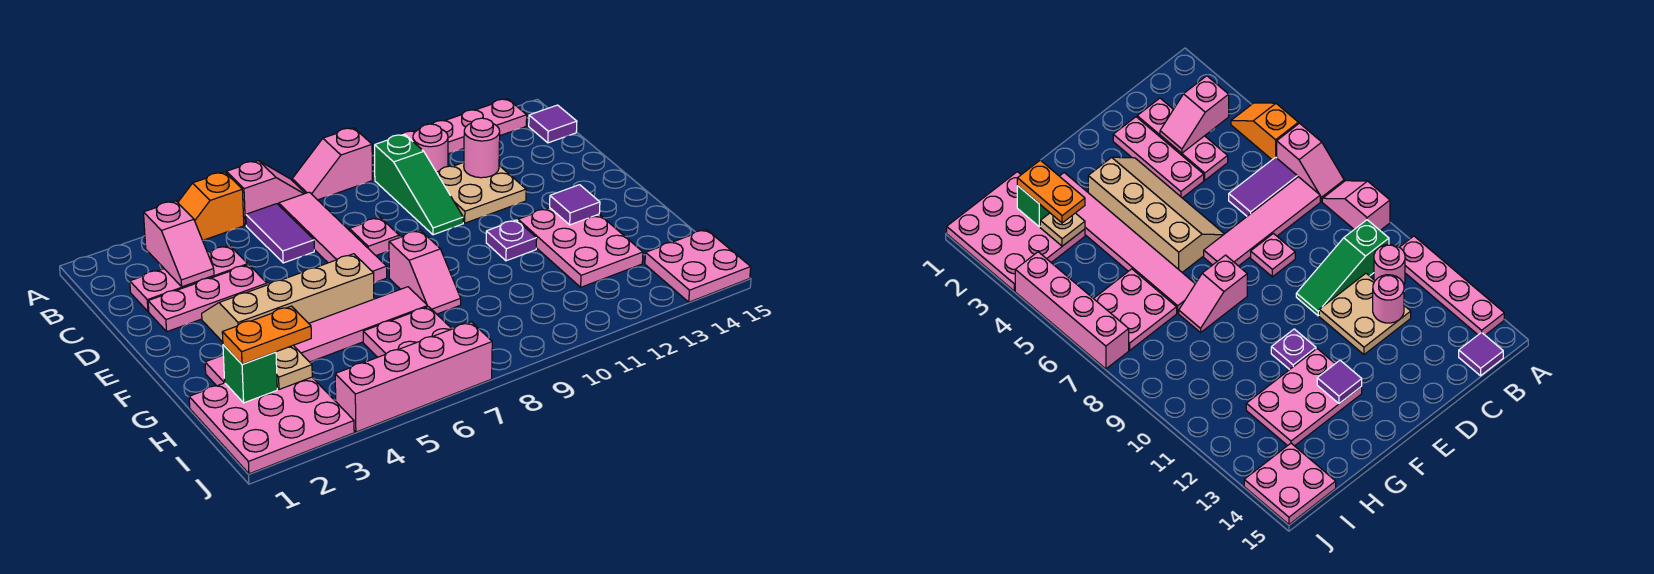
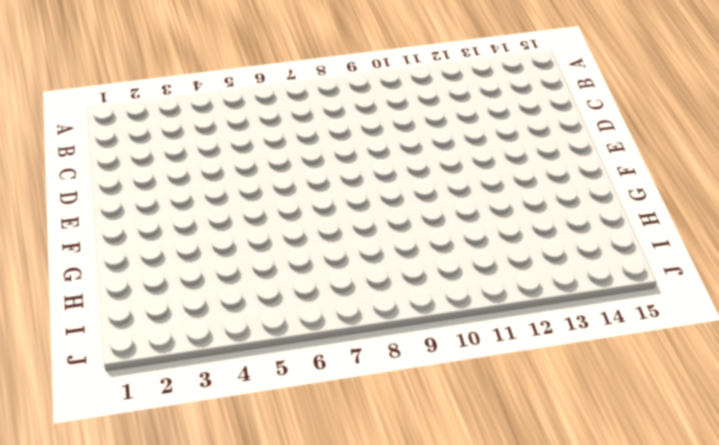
none -> orange slope A4:A5 level 1 top 5
none -> pink slope A6:A7 level 1 top 6
none -> pink slope A8:A9 level 1 top 9

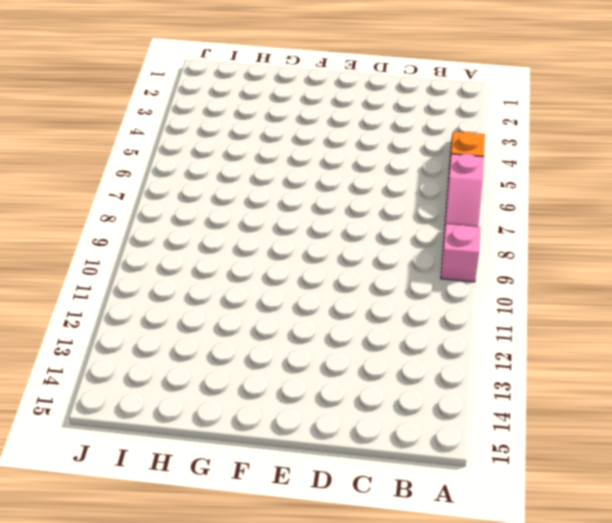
none -> pink plate A11:A14 level 1
none -> purple tile B6:C6 level 1
none -> pink tile B7:E7 level 1

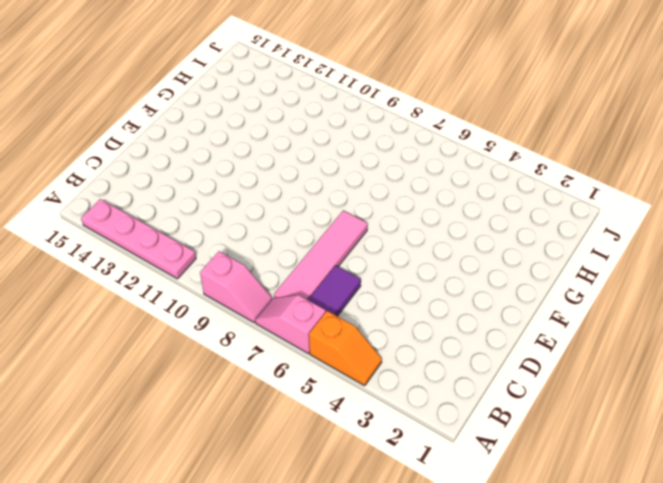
none -> green slope B10:D10 level 1 top B
none -> pink round brick B11 level 1
none -> purple tile B15 level 1

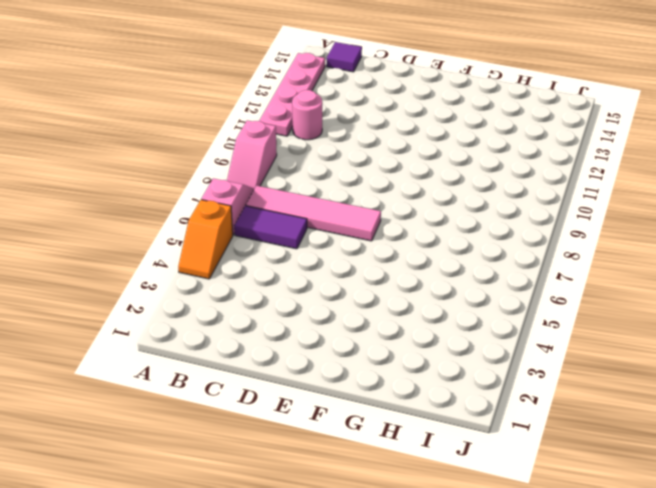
none -> green slope B10:D10 level 1 top B
none -> pink plate C2:C4 level 1
none -> tan plate C11:D12 level 1

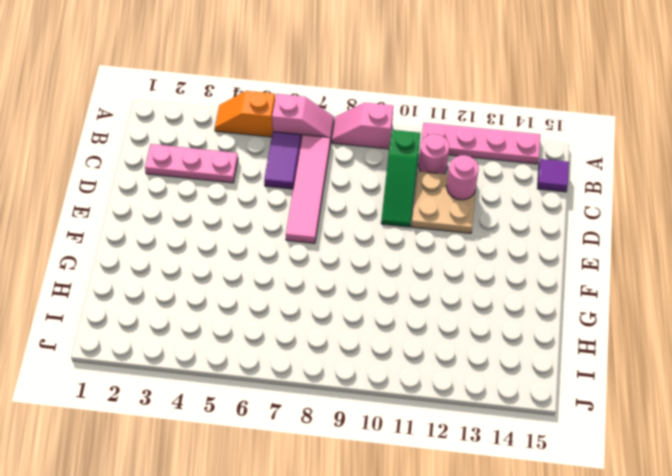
none -> pink plate D2:D4 level 1
none -> pink plate D8 level 1
none -> tan slope E3:F6 level 1 top F

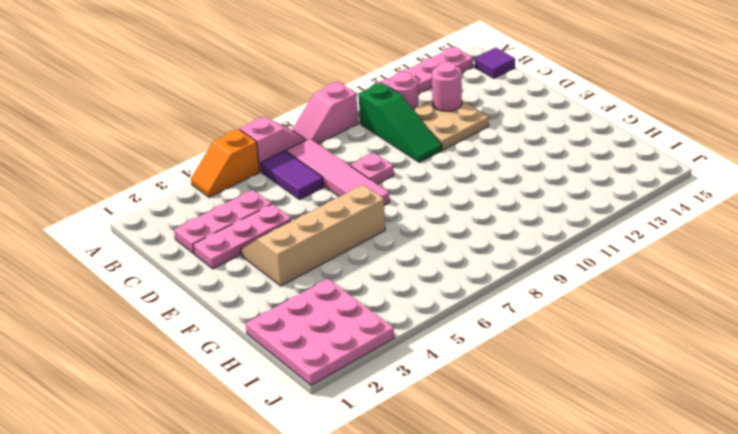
none -> pink slope F8:G8 level 1 top F
none -> purple plate F11 level 1
none -> pink plate F12:H13 level 1

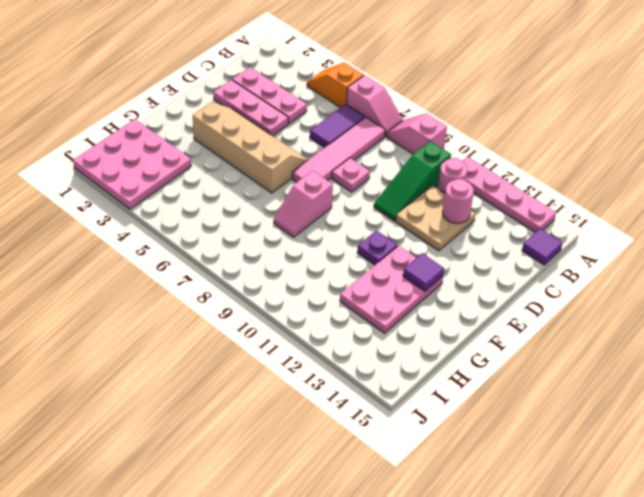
none -> pink tile G2:G7 level 1
none -> pink plate H6:I7 level 1
none -> pink plate I14:J15 level 1

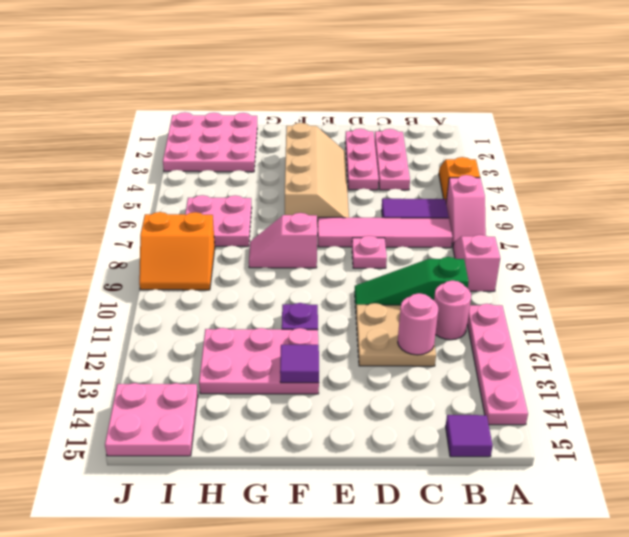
orange slope I8:J9 level 1 top 8 -> none
none -> pink tile G2:G7 level 1
none -> pink brick J4:J7 level 1
none -> pink slope B3:C3 level 2 top B

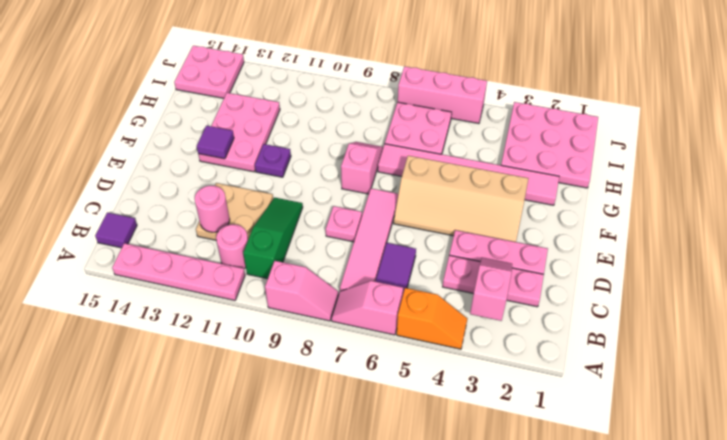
pink brick J5:J7 level 1 -> pink brick J4:J7 level 1
none -> green brick H2 level 2
none -> tan plate H3 level 2
none -> orange plate H2:H3 level 3

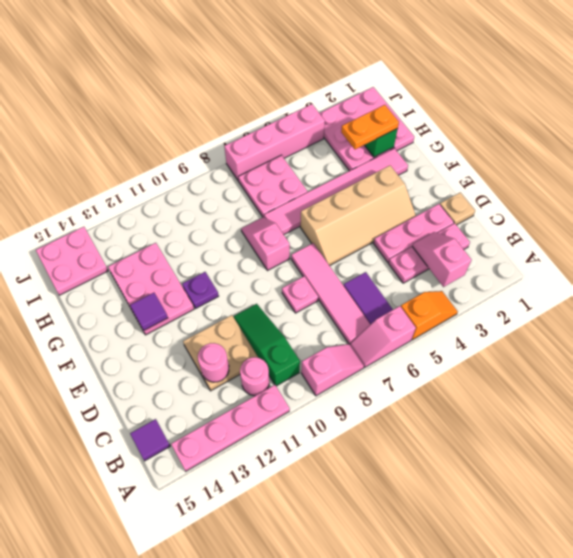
tan plate D1 level 1 -> tan plate H3 level 2

